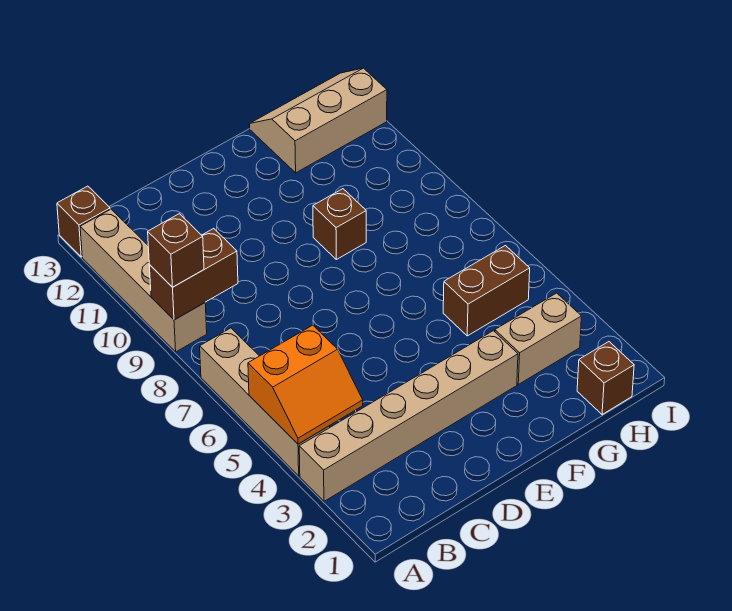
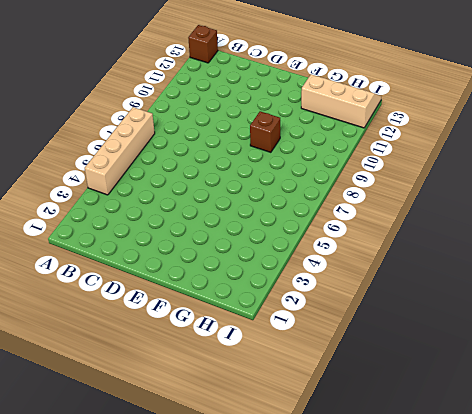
none -> tan brick A3:F3 level 1
none -> tan brick A9:A12 level 1
none -> tan brick G3:H3 level 1

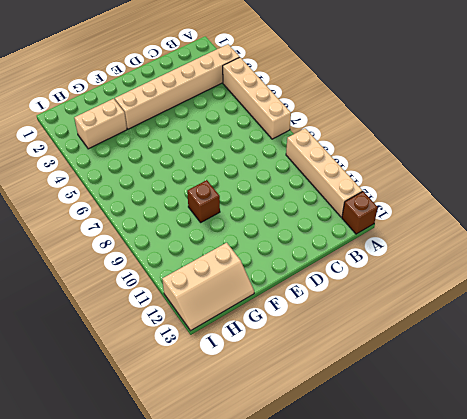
none -> brown brick G5:H5 level 1
none -> brown brick H1 level 1
none -> orange slope A4:B5 level 2 top 5

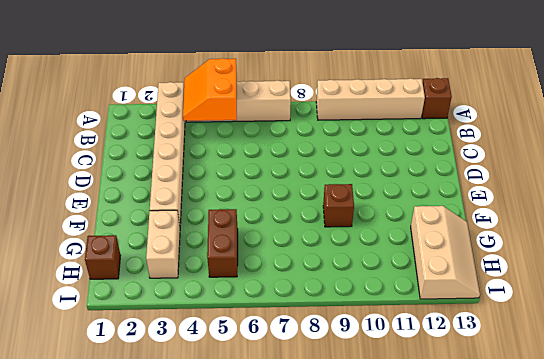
none -> brown brick A9:B9 level 2
none -> brown brick A9 level 3

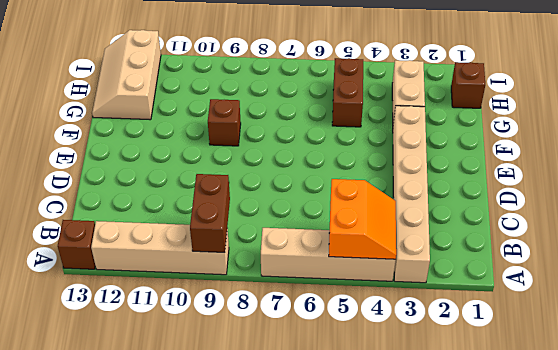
none -> brown brick A9 level 3

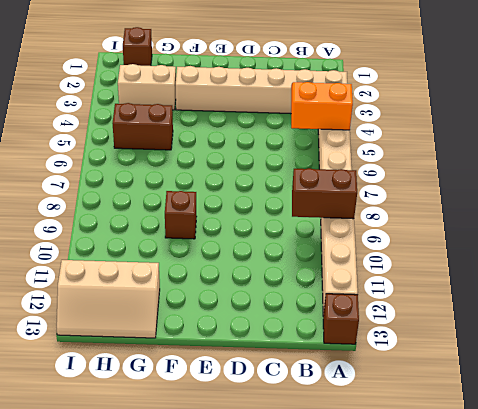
none -> brown brick A9 level 3

